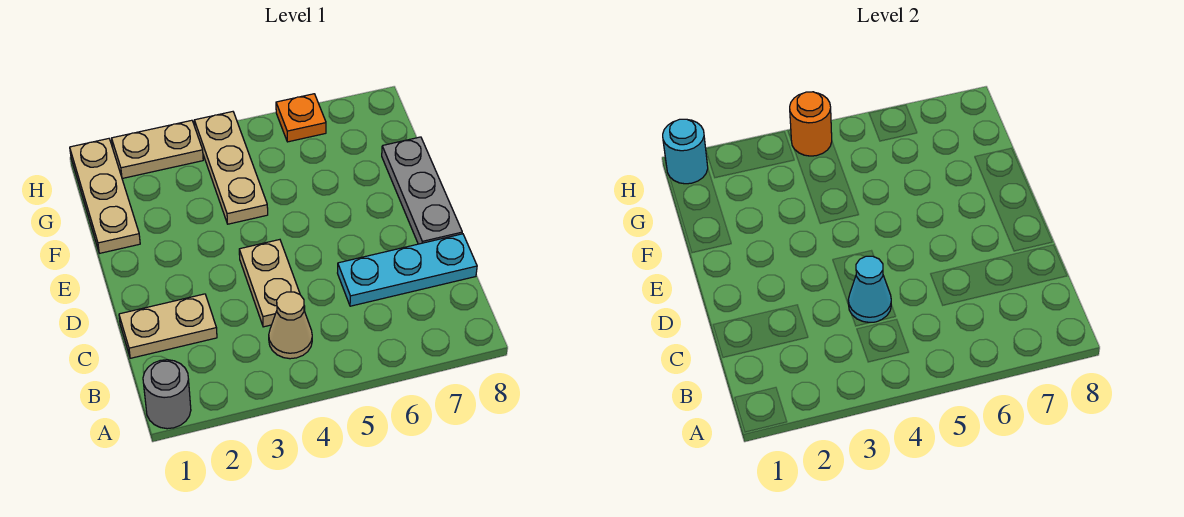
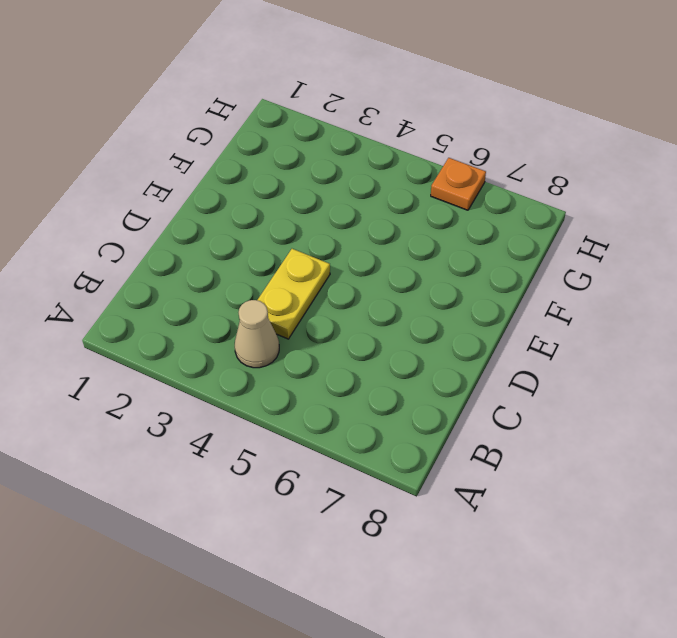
yellow plate C4:D4 level 1 -> tan plate C4:D4 level 1
none -> grey round brick A1 level 1
none -> tan plate C1:C2 level 1
none -> cyan plate C6:C8 level 1

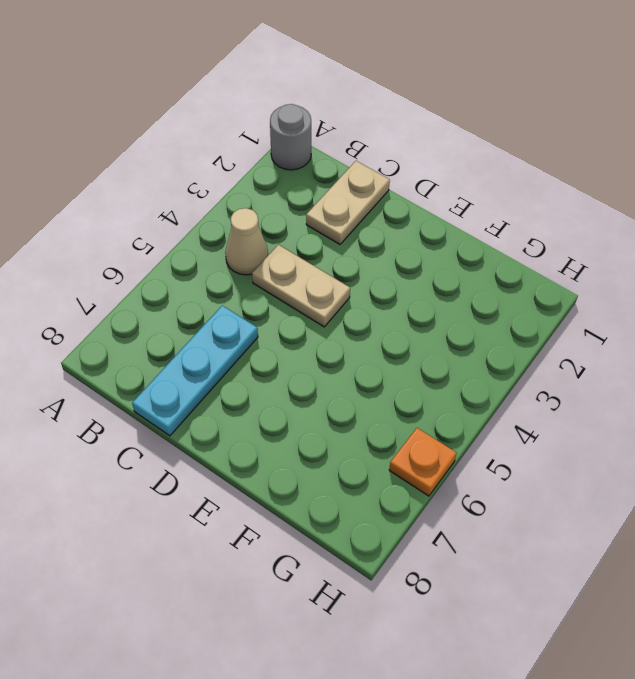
none -> grey plate D8:F8 level 1
none -> tan plate F1:H1 level 1
none -> tan plate F4:H4 level 1

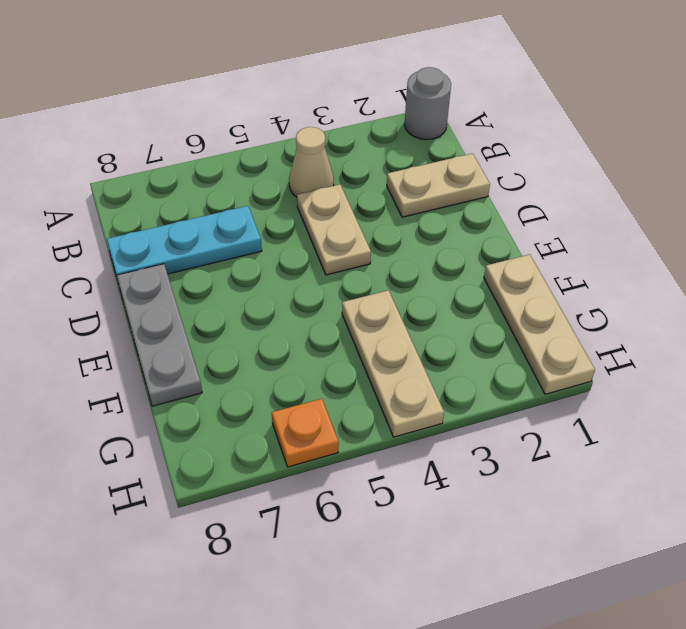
none -> tan plate H2:H3 level 1
none -> cyan cone C4 level 2
none -> cyan round brick H1 level 2

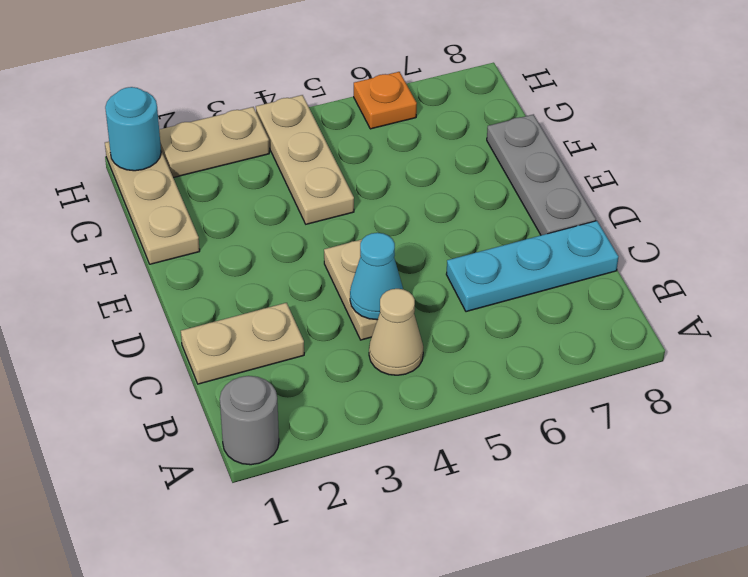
none -> orange round brick H4 level 2

